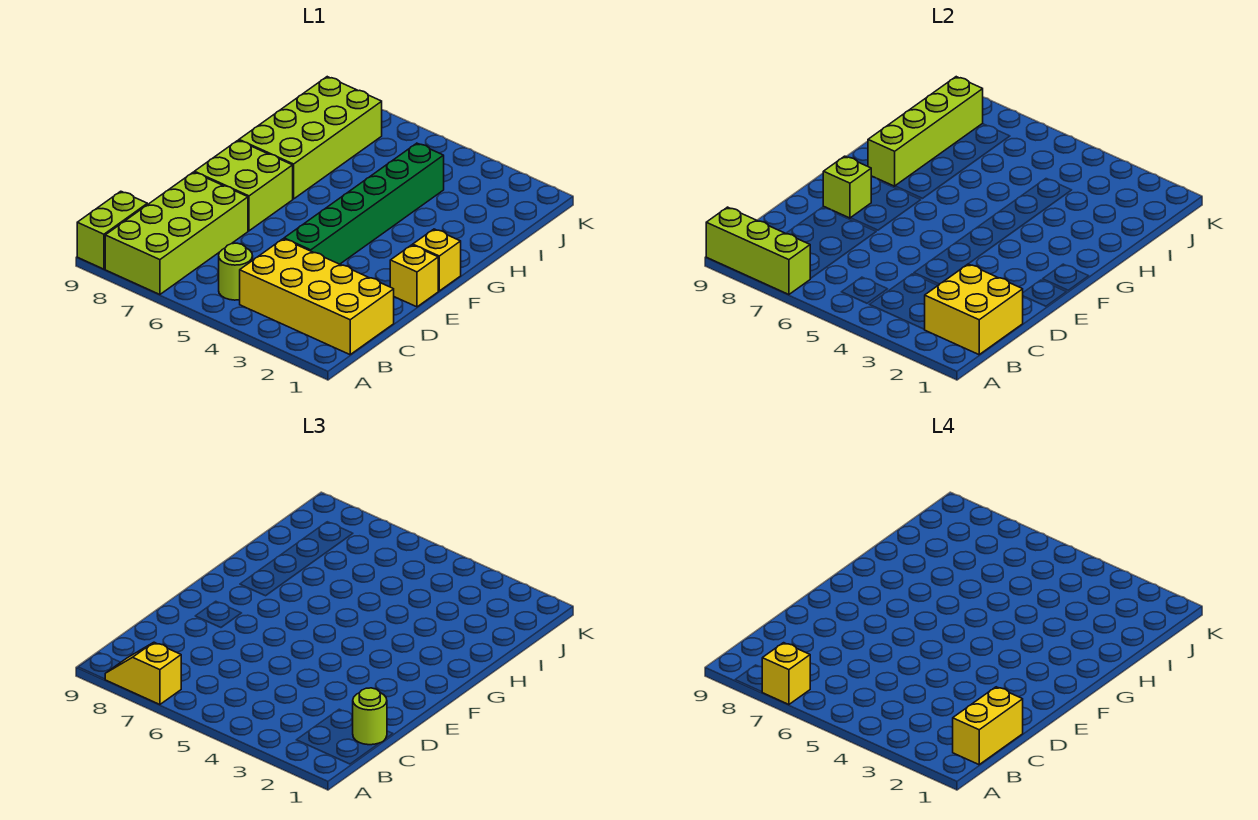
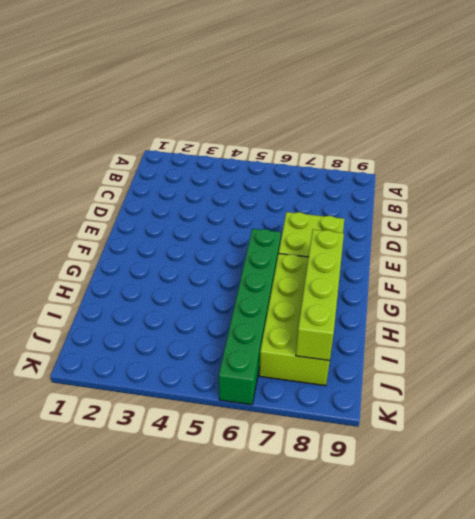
green brick F6:K6 level 1 -> green brick D4:I4 level 1
none -> lime brick A7:D8 level 1
none -> lime brick A9:B9 level 1
none -> yellow brick B1:C4 level 1

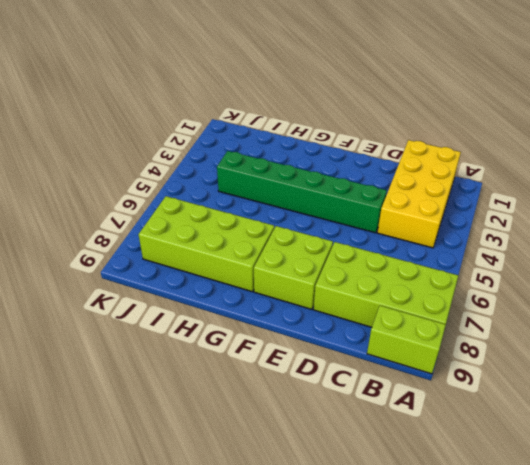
none -> lime round brick B5 level 1
none -> yellow brick E1 level 1
none -> yellow brick F1 level 1

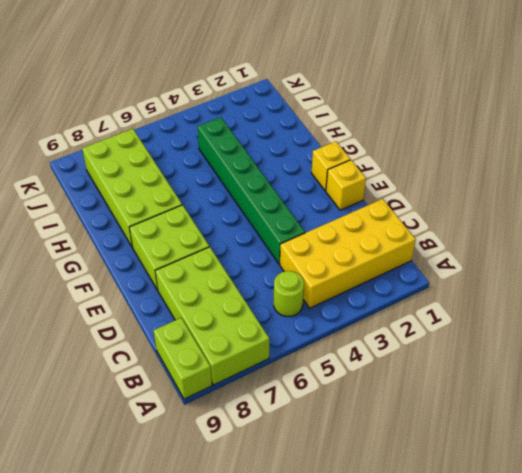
none -> lime brick A7:A9 level 2
none -> yellow brick B1:C2 level 2
none -> lime brick E8 level 2

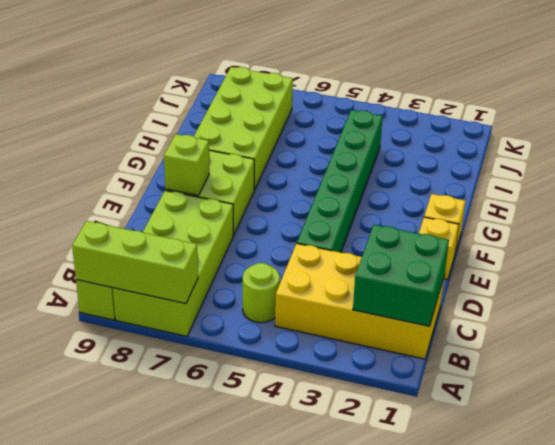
green brick B1:C2 level 2 -> yellow brick B1:C2 level 2
none -> lime brick G8:J8 level 2
none -> yellow slope A7:A8 level 3 top 7
none -> lime round brick C1 level 3

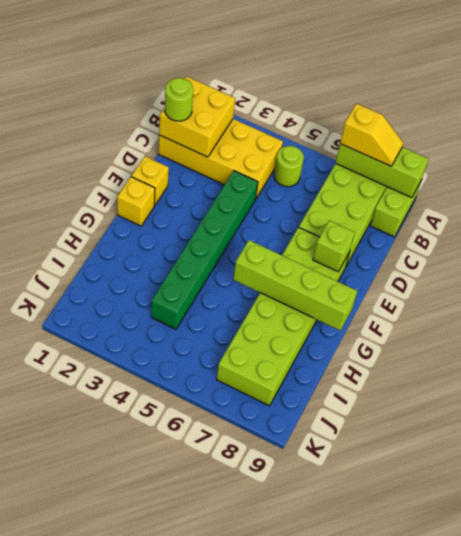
lime brick G6:G9 level 2 -> lime brick G8:J8 level 2
none -> yellow brick A7 level 4
none -> yellow brick B1:C1 level 4

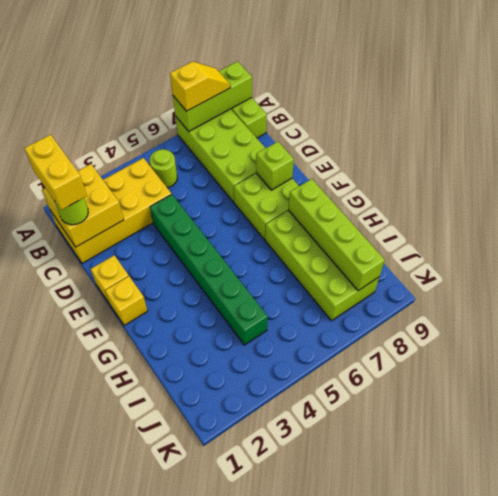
none -> yellow brick A7 level 4

